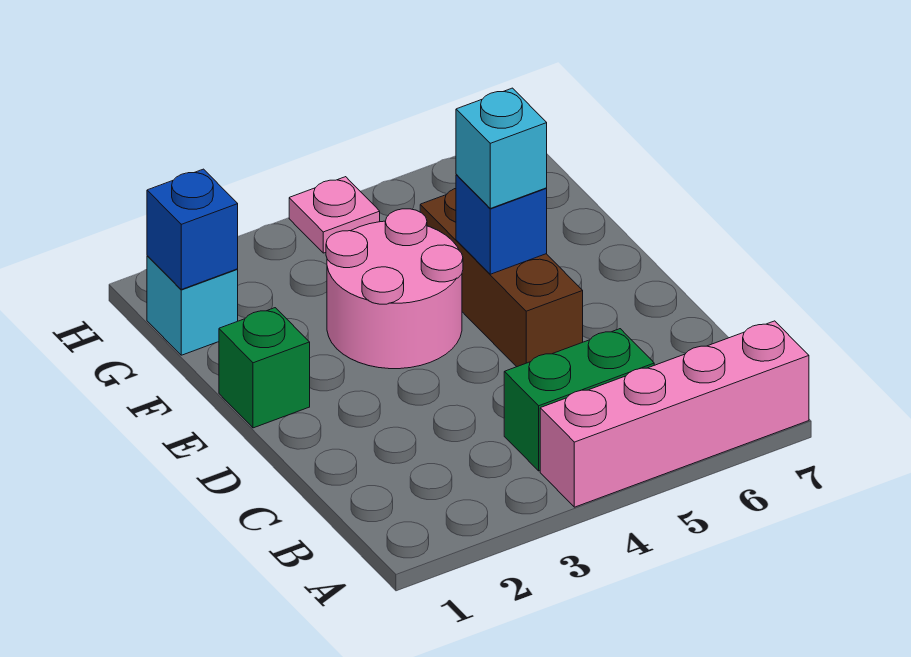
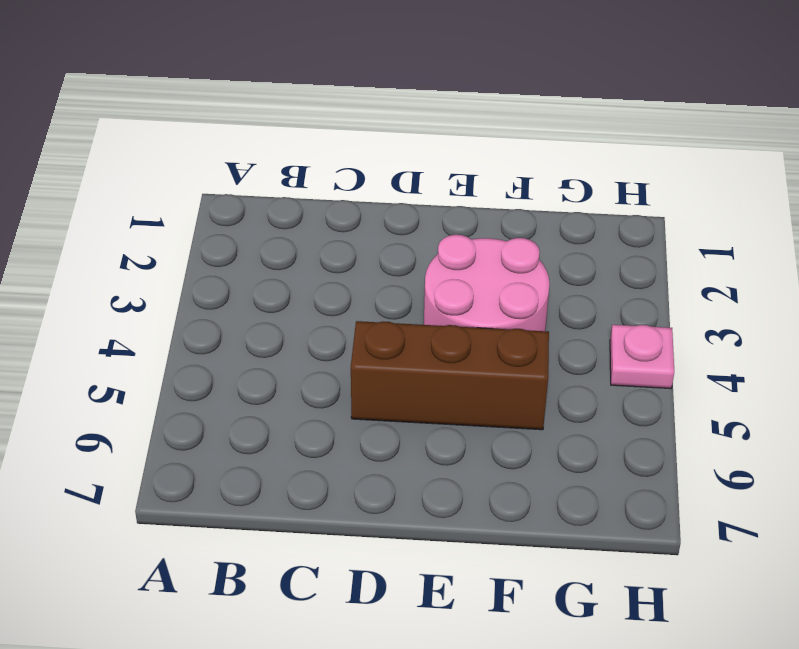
none -> pink brick A4:A7 level 1
none -> green brick B4:B5 level 1

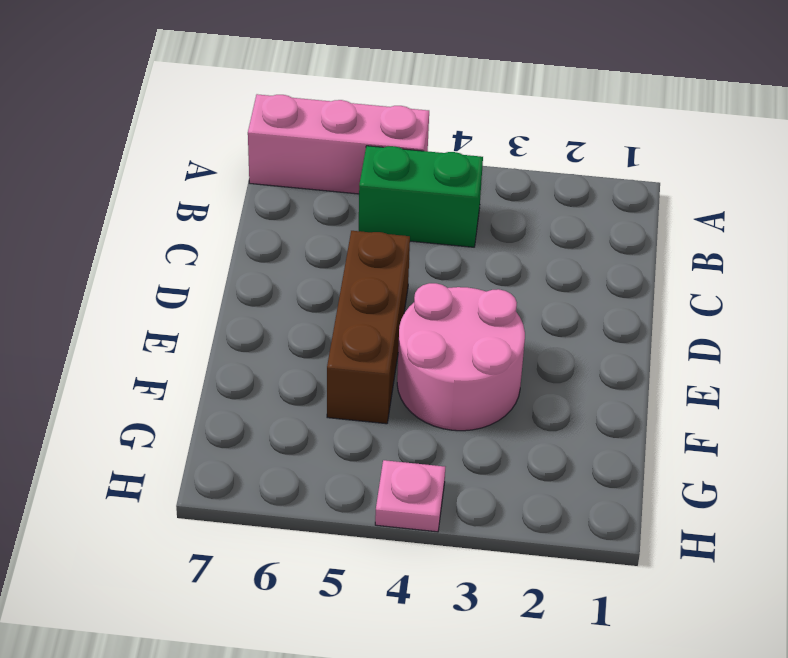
pink brick A5:A7 level 1 -> pink brick A4:A7 level 1
none -> green brick E1 level 1
none -> cyan brick G1 level 1

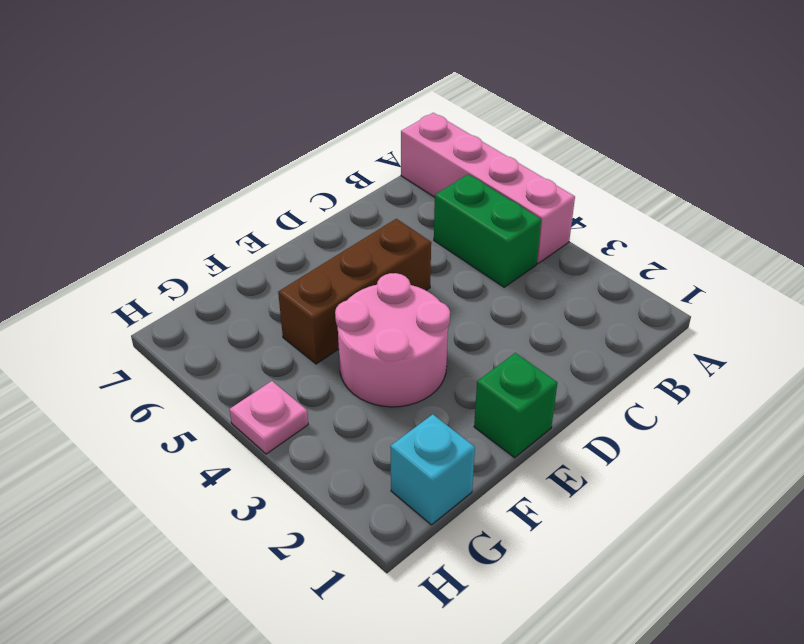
none -> blue brick E5 level 2
none -> blue brick G1 level 2

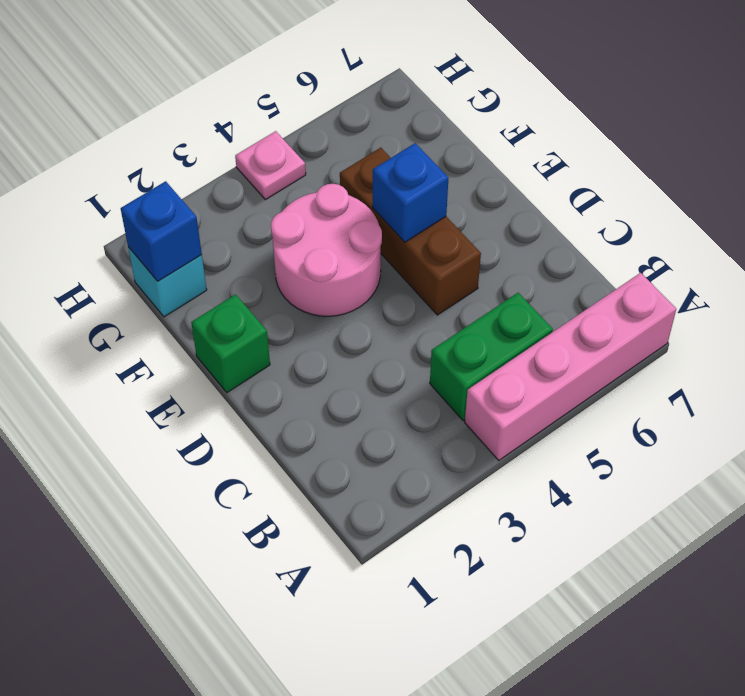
none -> cyan brick E5 level 3

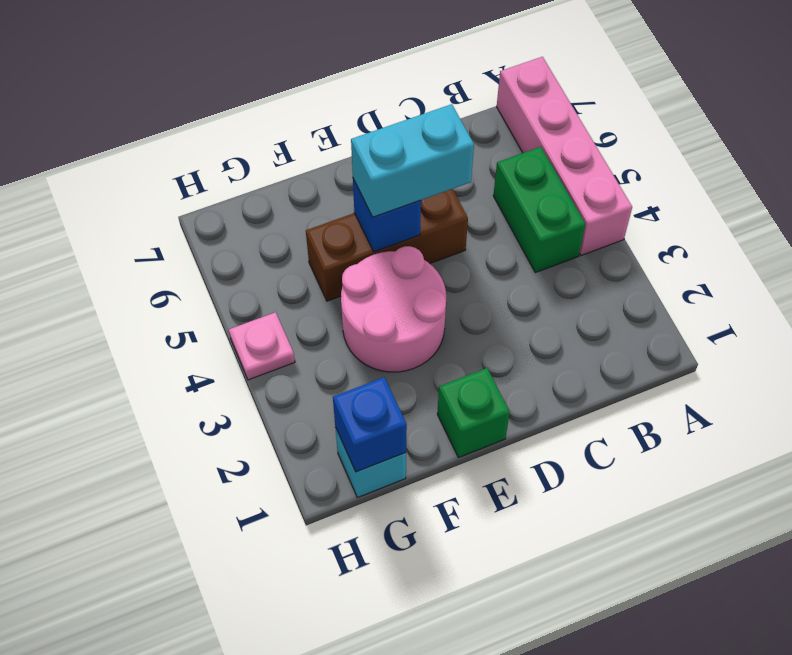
cyan brick D5:E5 level 3 -> cyan brick E5 level 3

